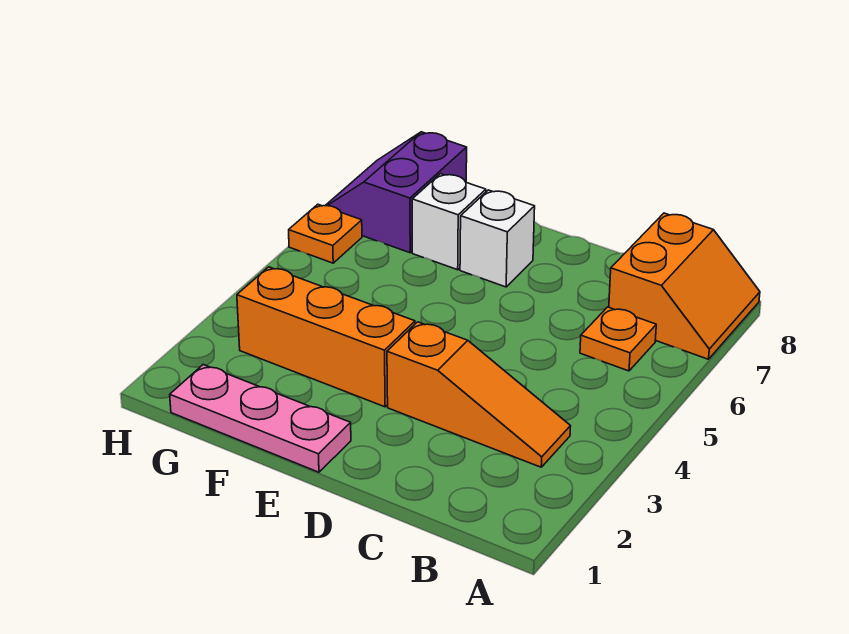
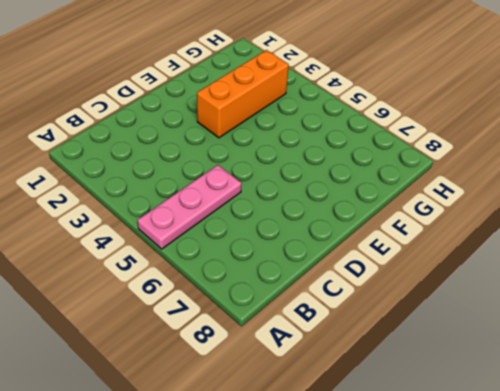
pink plate A5:C5 level 1 -> pink plate E1:G1 level 1
none -> orange slope A7:B8 level 1 top B
none -> orange slope B3:D3 level 1 top D

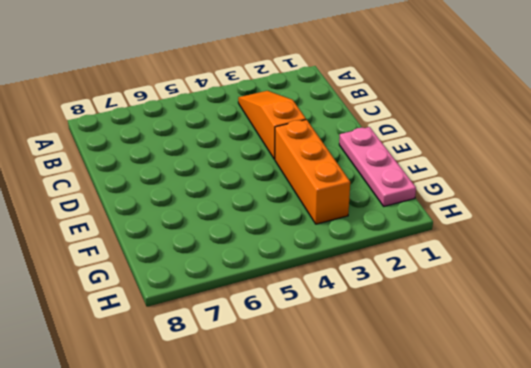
none -> orange slope A7:B8 level 1 top B
none -> orange plate B6 level 1

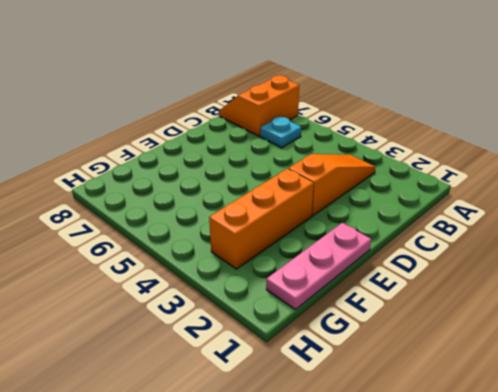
orange slope A7:B8 level 1 top 7 -> orange slope A7:B8 level 1 top B
cyan plate B6 level 1 -> orange plate B6 level 1
none -> white brick E7 level 1
none -> white brick F7 level 1

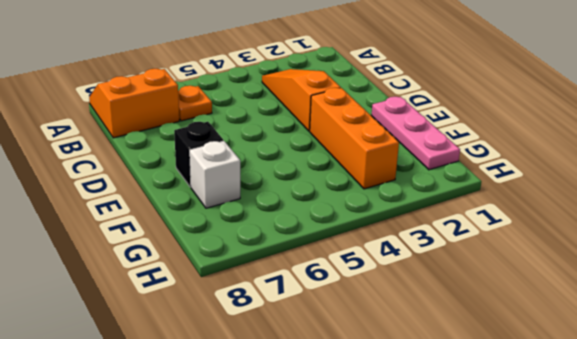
black brick E7 level 1 -> white brick E7 level 1
none -> purple slope G7:H8 level 1 top G
none -> orange plate H6 level 1

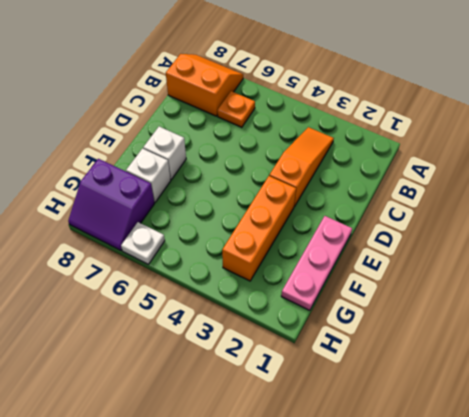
white plate H6 level 1 -> orange plate H6 level 1

